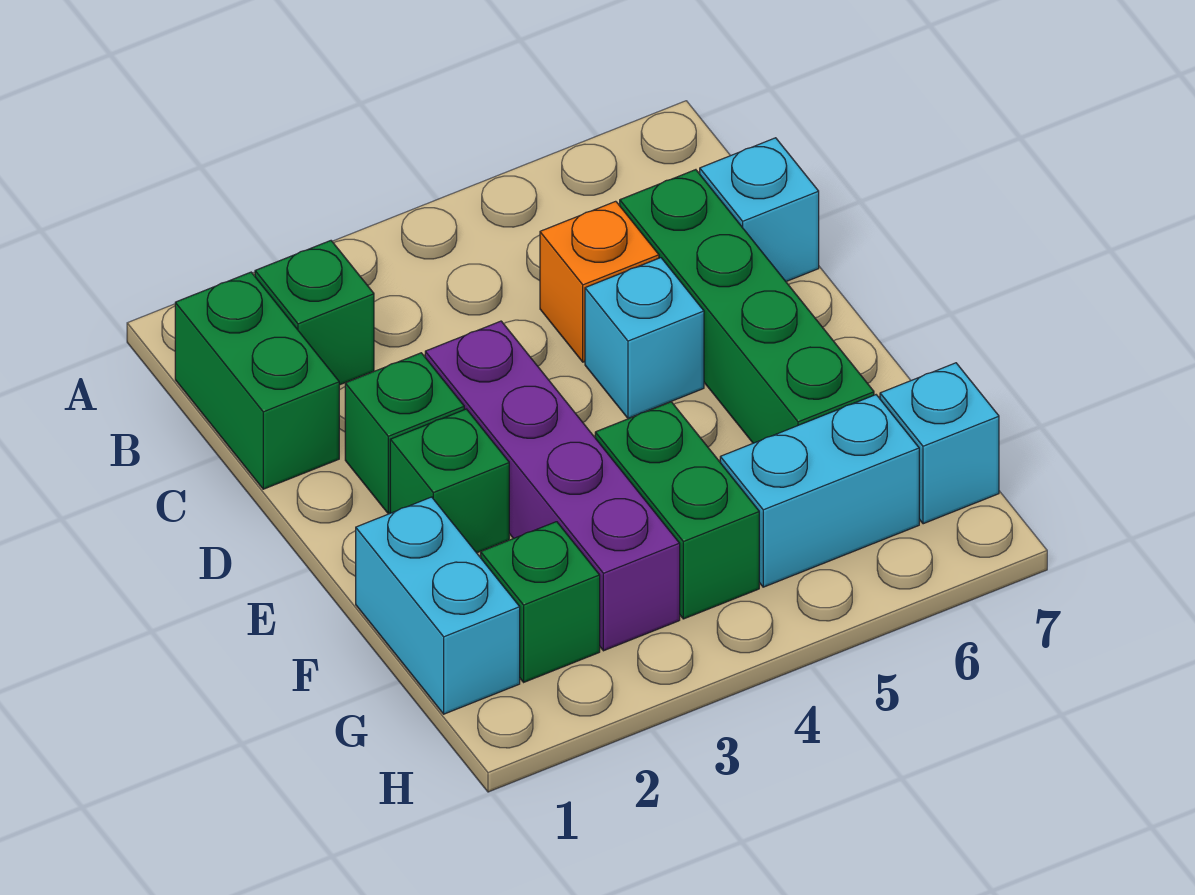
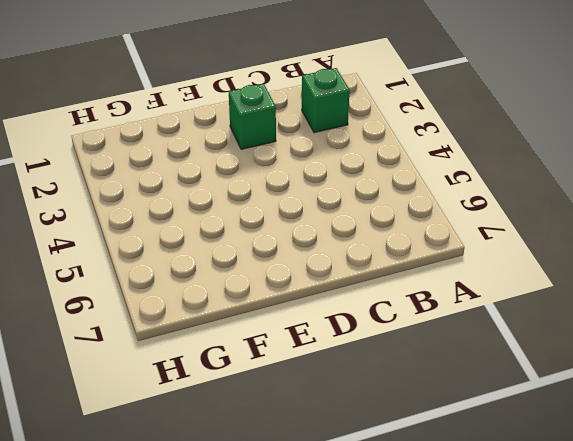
none -> green brick B1:C1 level 1
none -> orange brick C5 level 1
none -> green brick C6:F6 level 1

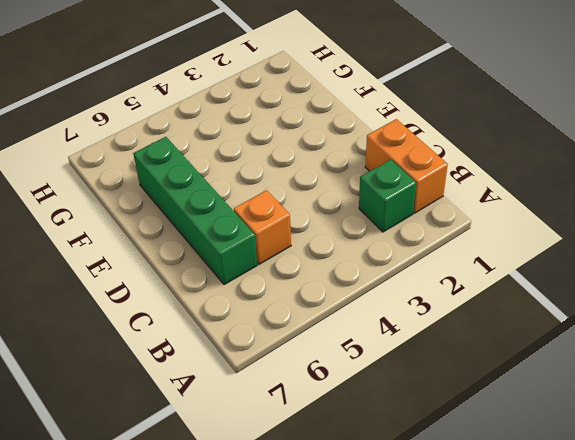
orange brick B1:C1 level 1 -> green brick B1:C1 level 1
none -> cyan brick C7 level 1
none -> green brick D2 level 1
none -> purple brick D3:G3 level 1

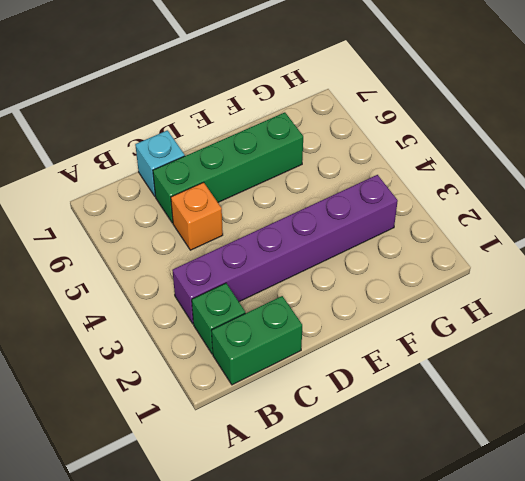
purple brick B3:G3 level 1 -> purple brick D3:G3 level 1
none -> green brick D2 level 1
none -> cyan brick D5 level 1
none -> green brick E2 level 1

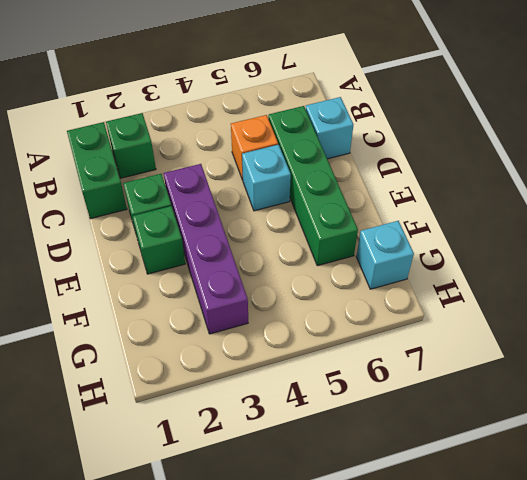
none -> cyan brick F1:G1 level 1
none -> green brick F4:G4 level 1
none -> green brick G2 level 1

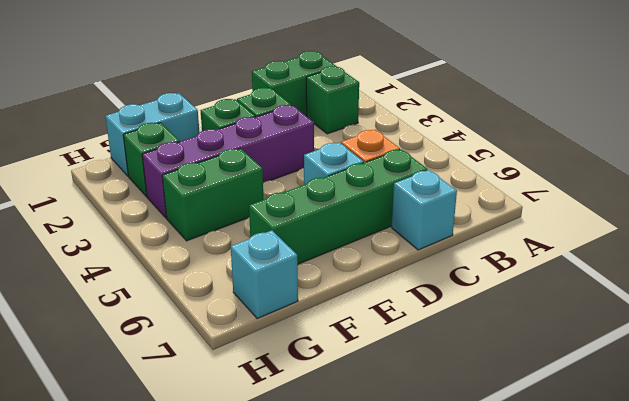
none -> cyan brick G5:G6 level 1

